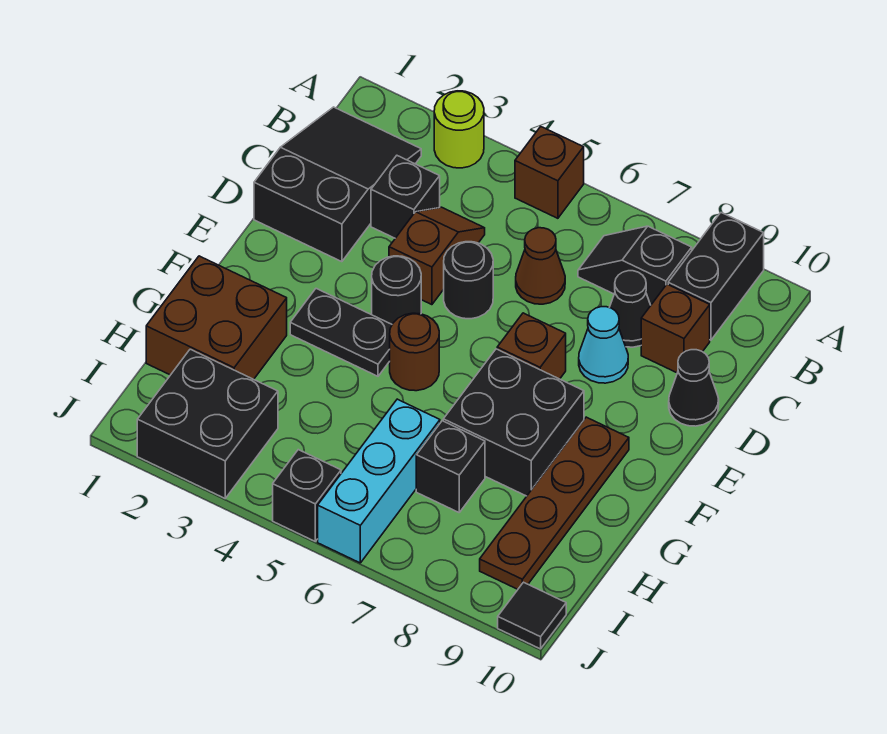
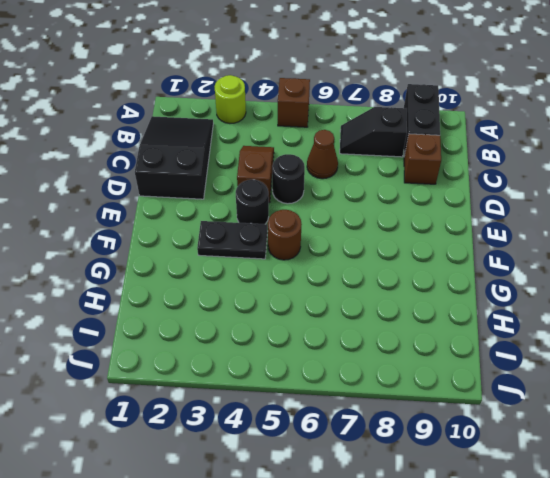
none -> black brick C3 level 1
none -> black cone C8 level 1
none -> cyan cone D8 level 1

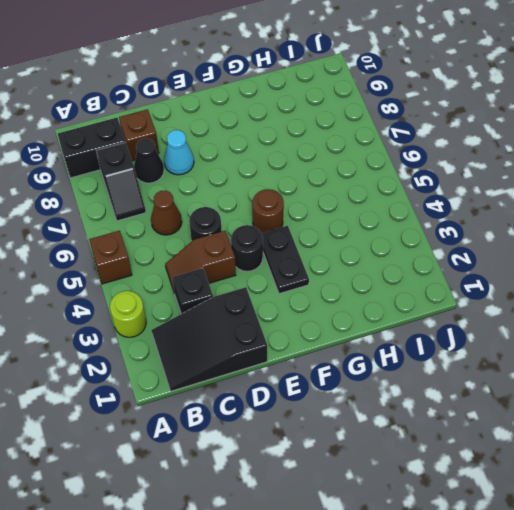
none -> black cone D10 level 1
none -> brown brick E7 level 1
none -> black brick F7:G8 level 1

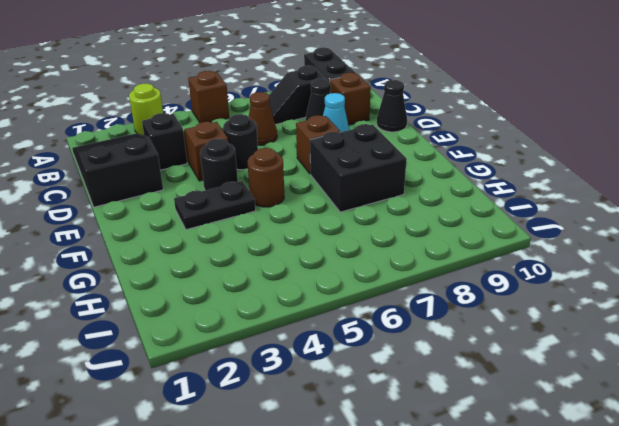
none -> brown plate F9:I9 level 1
none -> brown brick G1:H2 level 1
none -> cyan brick H6:J6 level 1

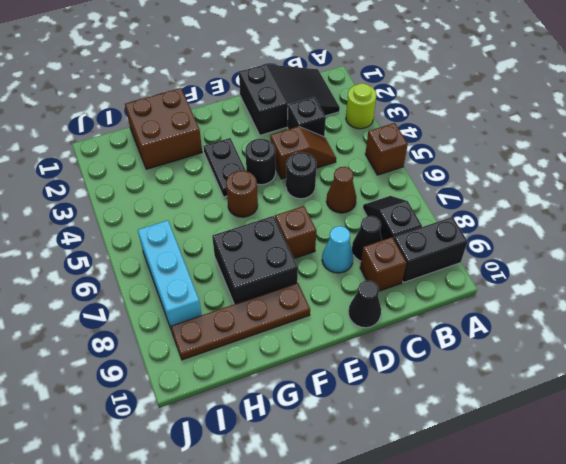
cyan brick I6:I8 level 1 -> cyan brick H6:J6 level 1
none -> black brick H7 level 1
none -> black brick I2:J3 level 1
none -> black brick J5 level 1

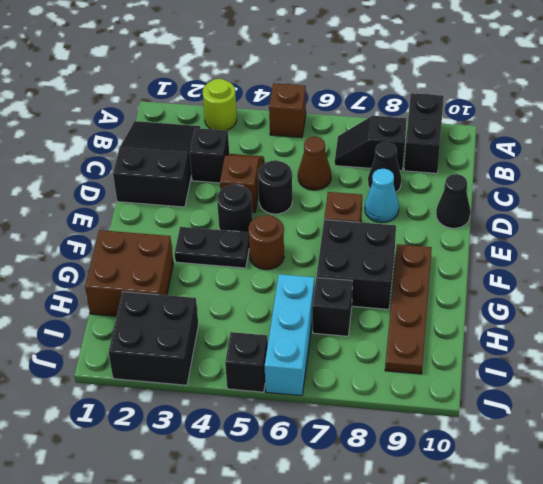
none -> brown brick C9 level 1
none -> black tile J10 level 1

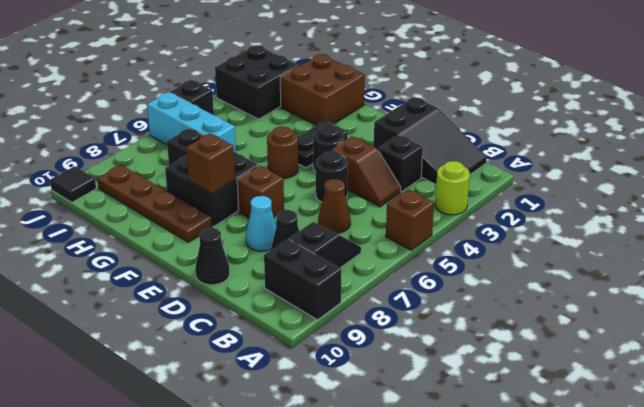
brown brick F8 level 2 -> brown brick C9 level 1

